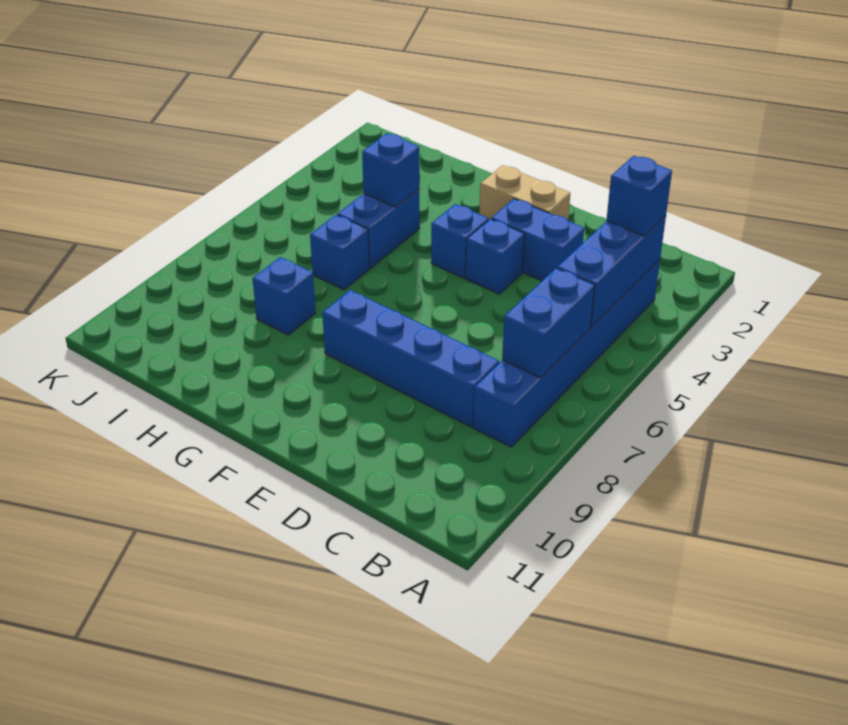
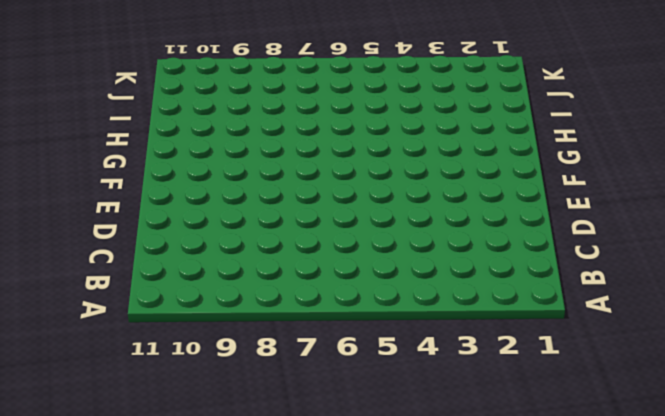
none -> blue brick B3:B8 level 1
none -> blue brick C8:F8 level 1
none -> blue brick D3:E3 level 1

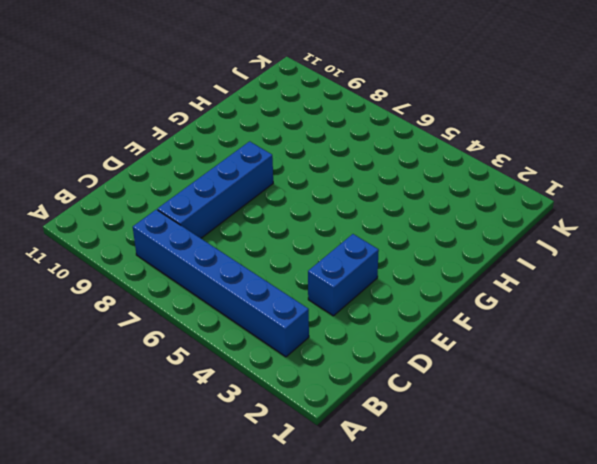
none -> tan brick E2:F2 level 1
none -> blue brick E4 level 1
none -> blue brick F4 level 1

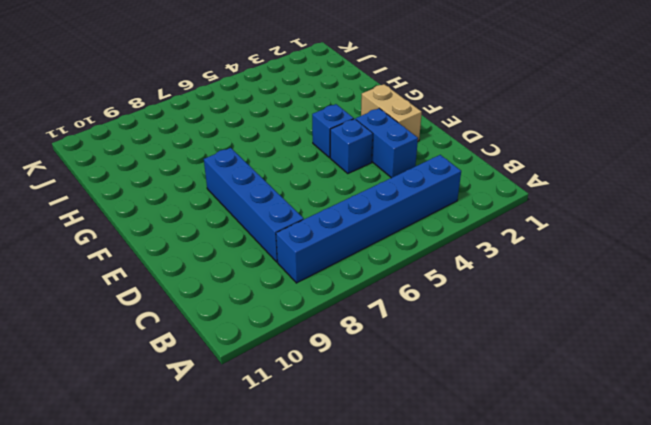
none -> blue brick H4:H5 level 1
none -> blue brick H6 level 1
none -> blue brick H8 level 1

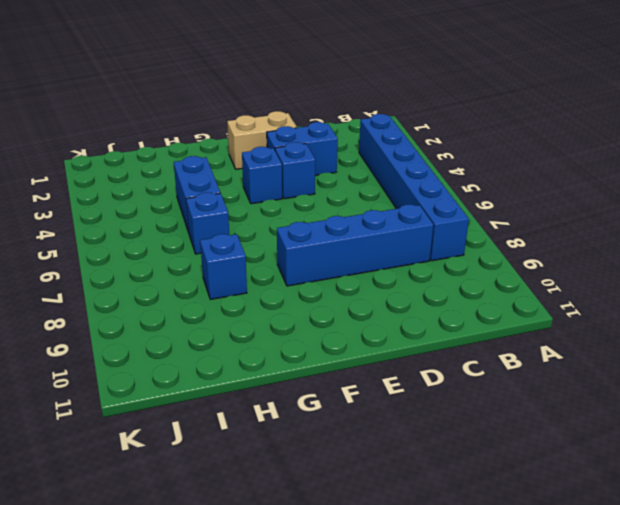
none -> blue brick B3:B5 level 2
none -> blue brick B6:B7 level 2
none -> blue brick H4 level 2

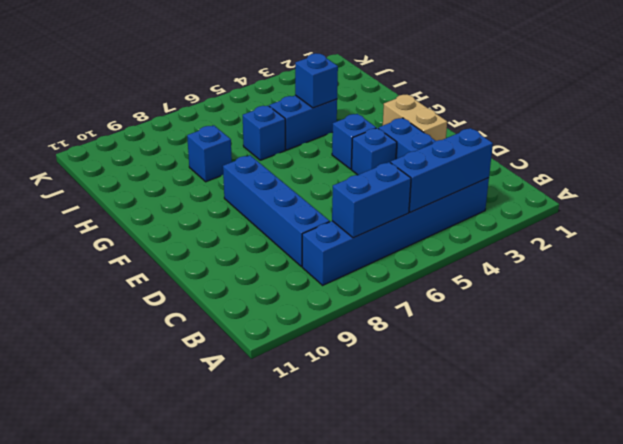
none -> blue brick B3 level 3

